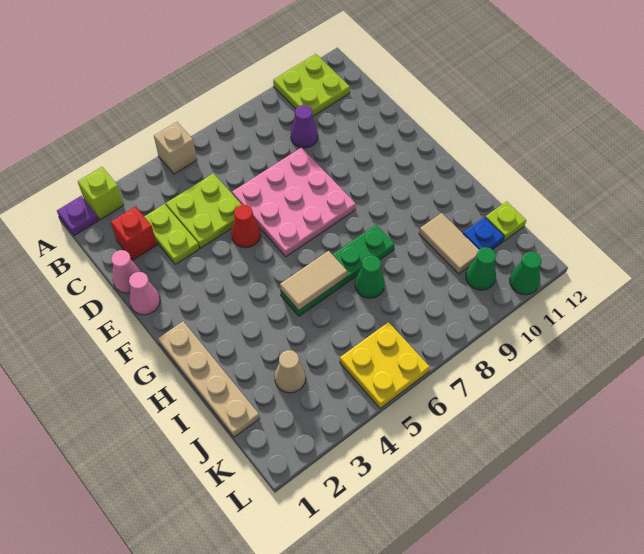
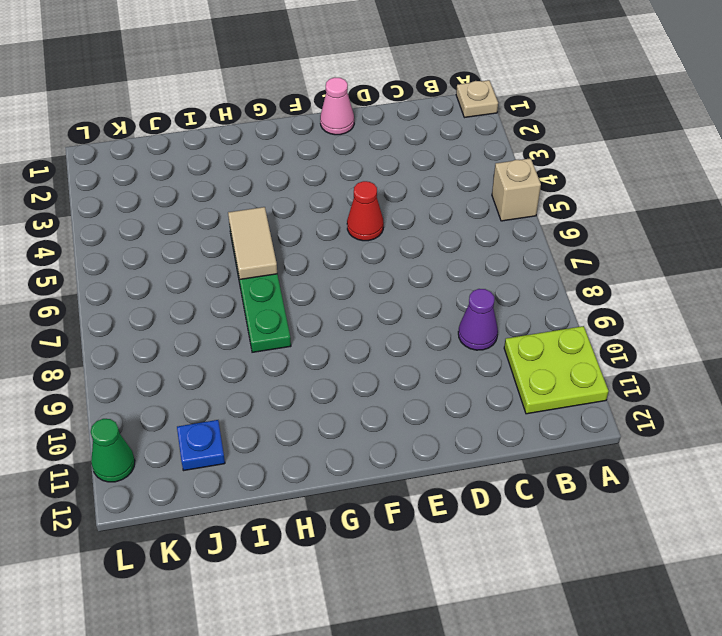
tan plate A1 level 1 -> purple plate A1 level 1
none -> lime brick A2 level 1
none -> red brick C2 level 1
none -> lime plate C3:D3 level 1

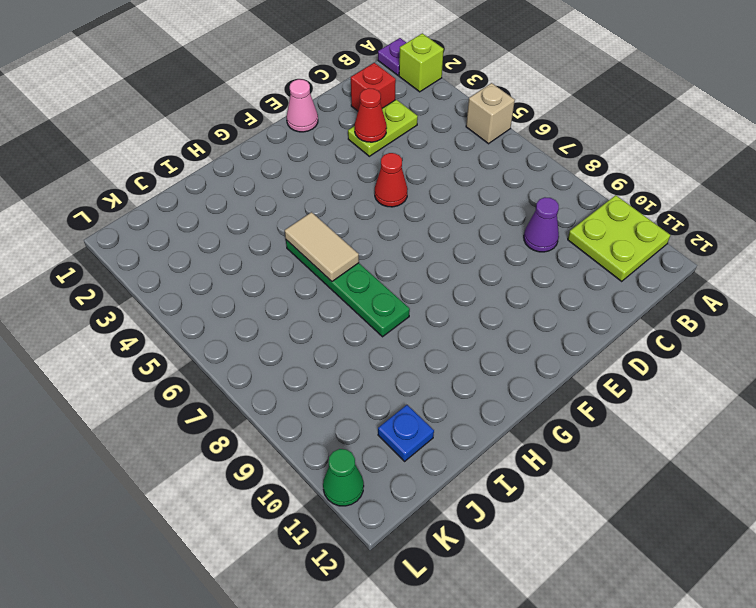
red cone D3 level 2 -> none
none -> lime plate C4:D5 level 1
none -> pink cone D1 level 1
none -> pink plate D6:F8 level 1

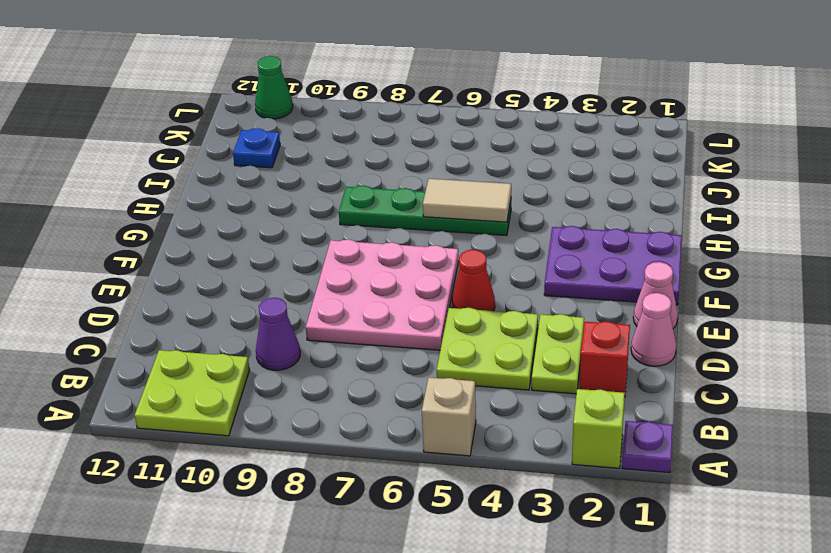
purple plate F1:G3 level 1 -> tan plate G1:J1 level 1
none -> green cone I7 level 1
none -> tan tile I10:J10 level 1
none -> tan cone J3 level 1

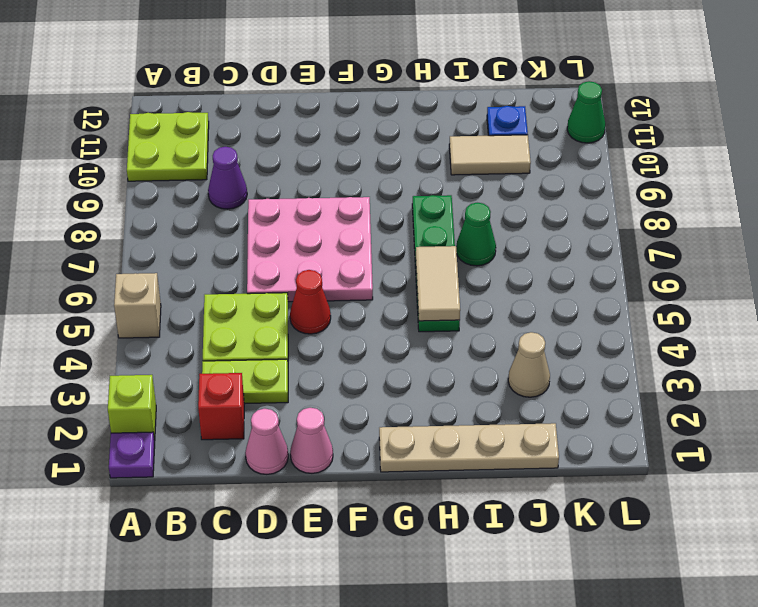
none -> lime plate J12 level 1
none -> yellow plate K5:L6 level 1
none -> green cone K10 level 1

